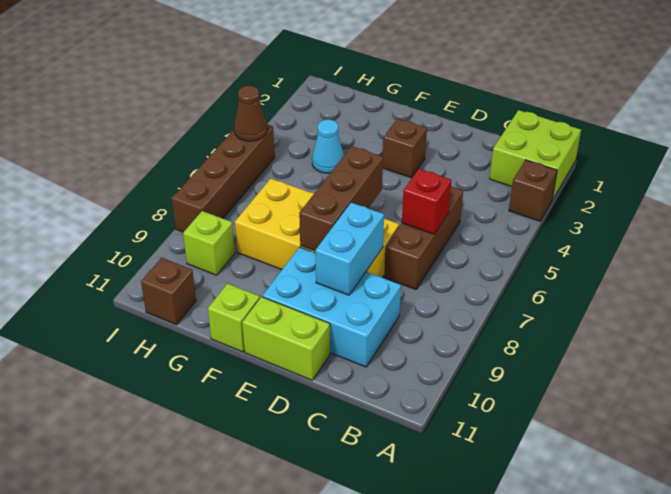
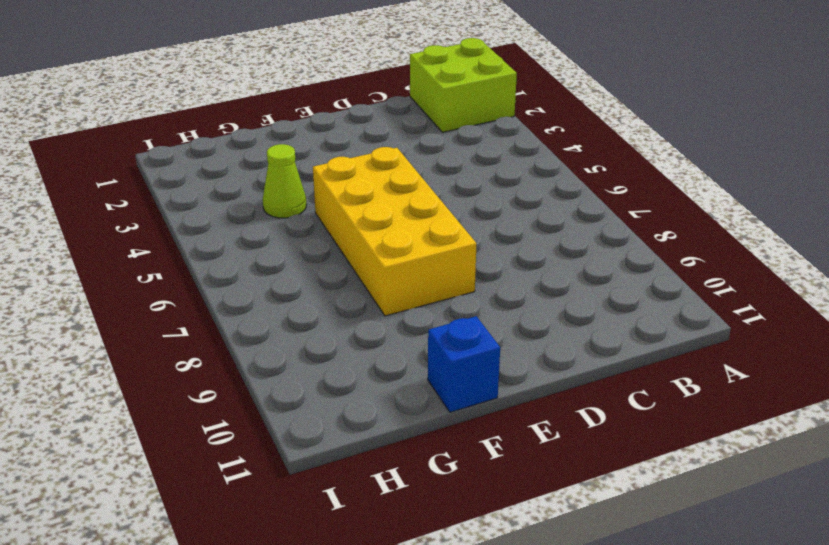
yellow brick E5:F8 level 1 -> yellow brick D7:G8 level 1
blue brick F11 level 1 -> lime brick F11 level 1
lime cone G4 level 1 -> cyan cone G4 level 1
none -> brown brick A3 level 1
none -> brown brick C5:C7 level 1
none -> cyan brick C9:E10 level 1

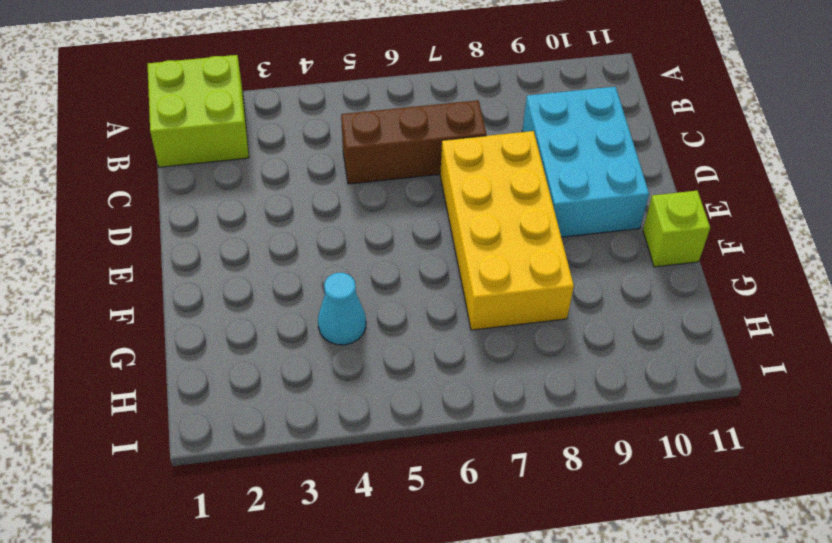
none -> brown brick A3 level 1
none -> lime brick D11:E11 level 1
none -> brown brick E3 level 1

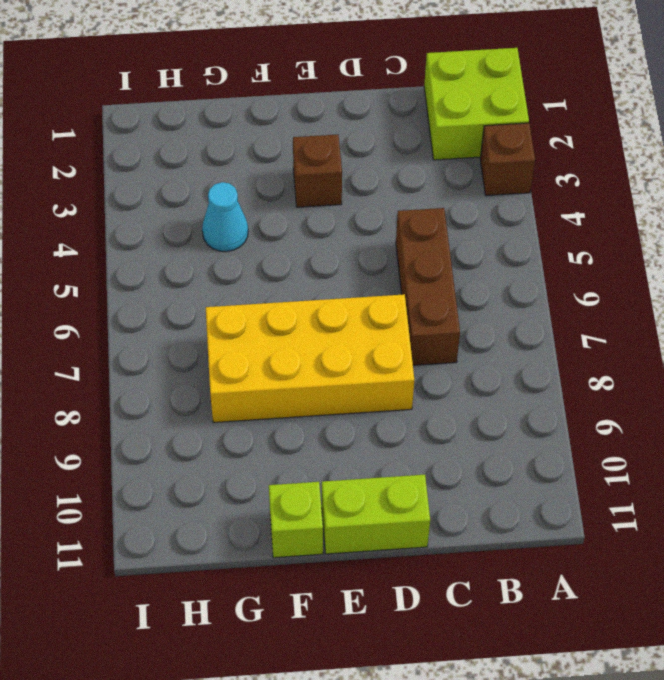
none -> cyan brick C9:E10 level 1
none -> lime brick H9 level 1
none -> brown brick H11 level 1

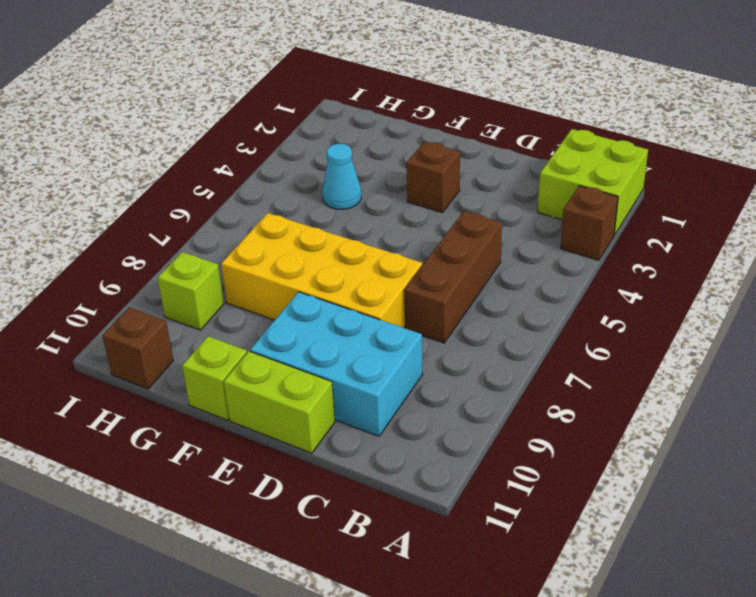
none -> brown brick I5:I8 level 1
none -> red brick C6 level 2
none -> cyan brick D8:D9 level 2

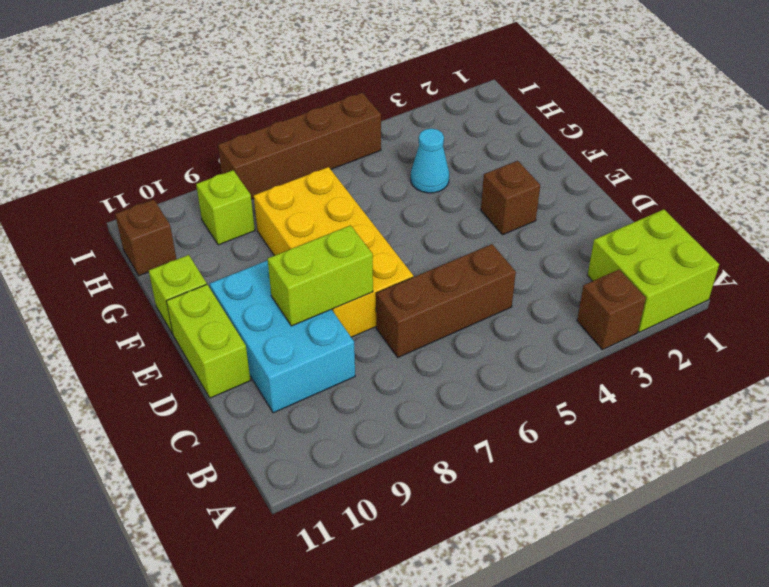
lime brick D8:D9 level 2 -> cyan brick D8:D9 level 2
none -> red brick C6 level 2
none -> brown brick E6:E8 level 2
none -> brown cone I5 level 2

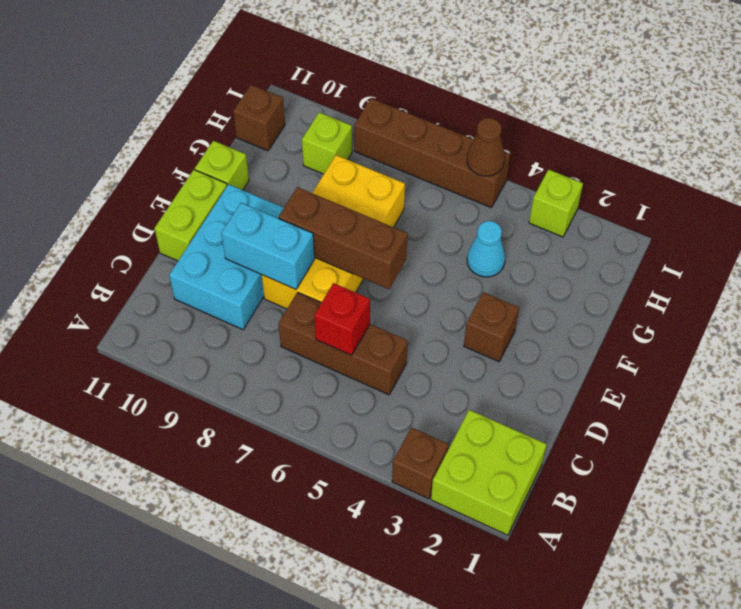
lime brick I3 level 1 -> none

